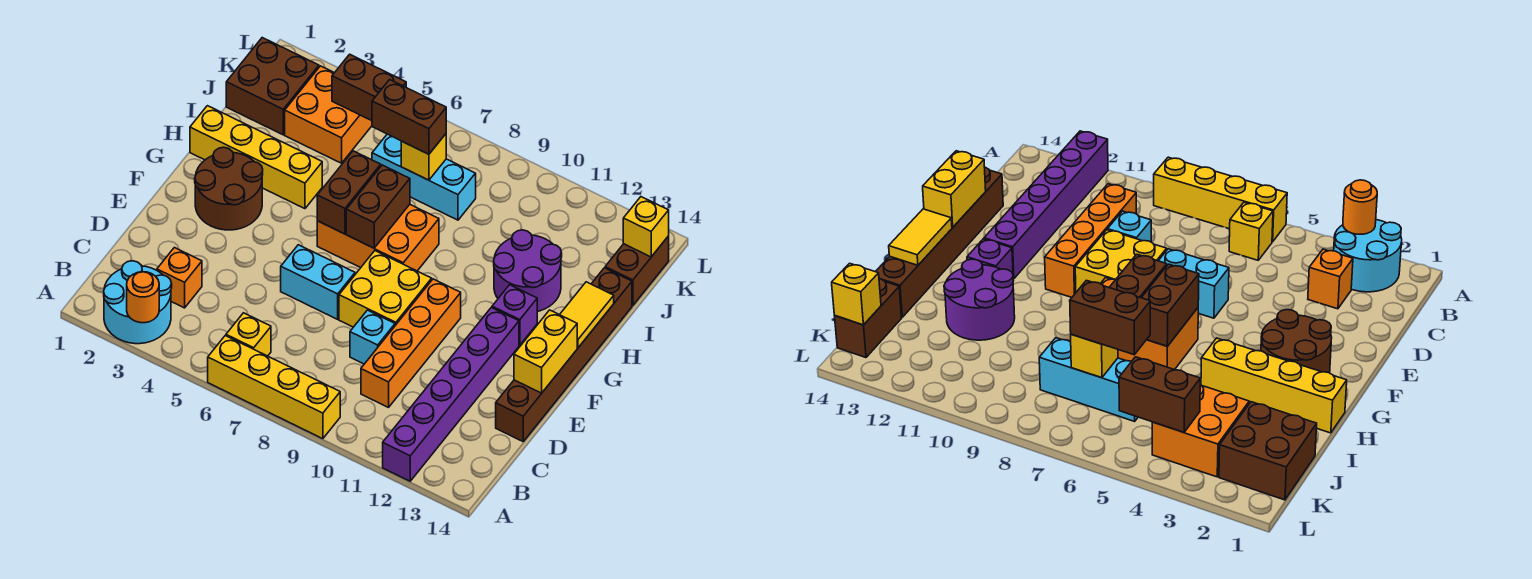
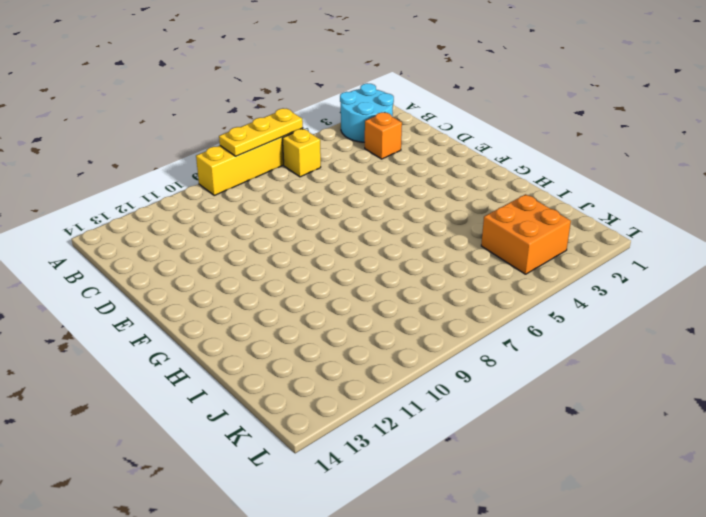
yellow plate A6:A8 level 2 -> none
none -> purple brick A12:F12 level 1
none -> orange brick C10:F10 level 1
none -> cyan brick D9 level 1

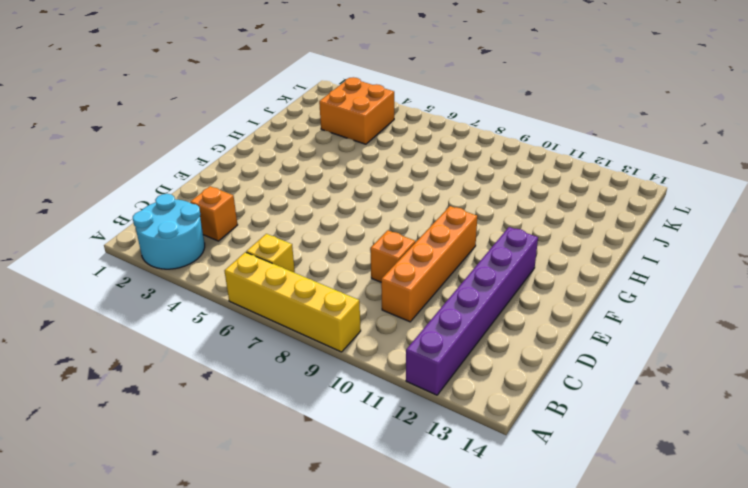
orange brick D9 level 1 -> cyan brick D9 level 1
none -> brown brick D14:I14 level 1
none -> cyan brick E6:E7 level 1
none -> yellow brick E8:F9 level 1

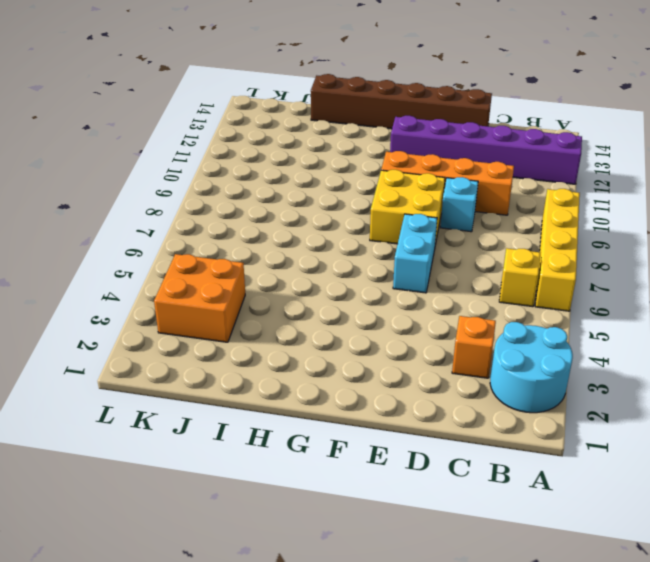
none -> brown round brick F2:G3 level 1
none -> orange brick G6:H8 level 1
none -> purple brick G12 level 1

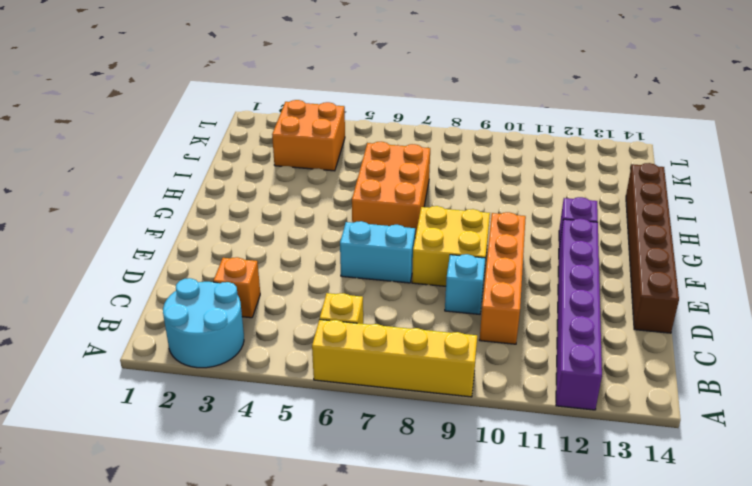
orange brick G6:I7 level 1 -> orange brick G6:H8 level 1
none -> brown round brick F2:G3 level 1
none -> yellow brick H1:H4 level 1
none -> purple round brick H11:I12 level 1

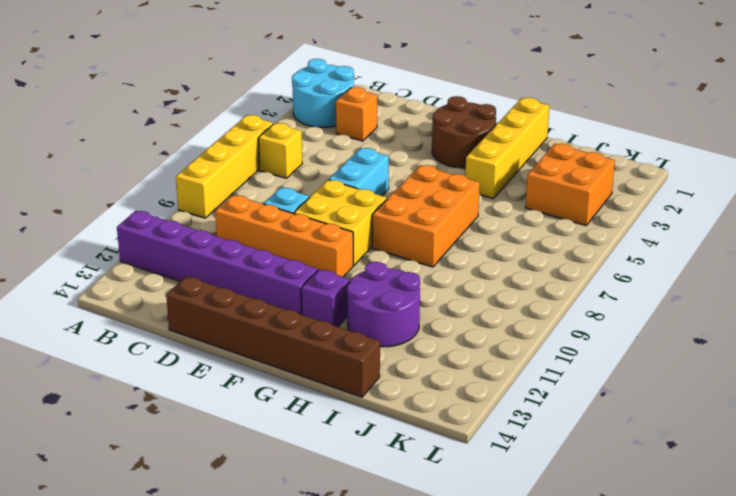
none -> brown brick J1:K2 level 1
none -> cyan brick J6:J8 level 1
none -> brown brick J14:K14 level 1

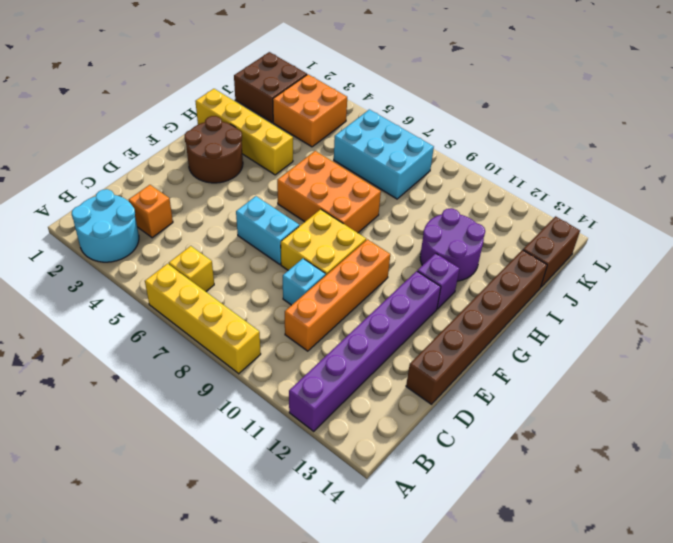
cyan brick J6:K8 level 1 -> cyan brick J6:J8 level 1
none -> orange round brick A3 level 2
none -> yellow brick E14:F14 level 2
none -> brown brick G6:H6 level 2

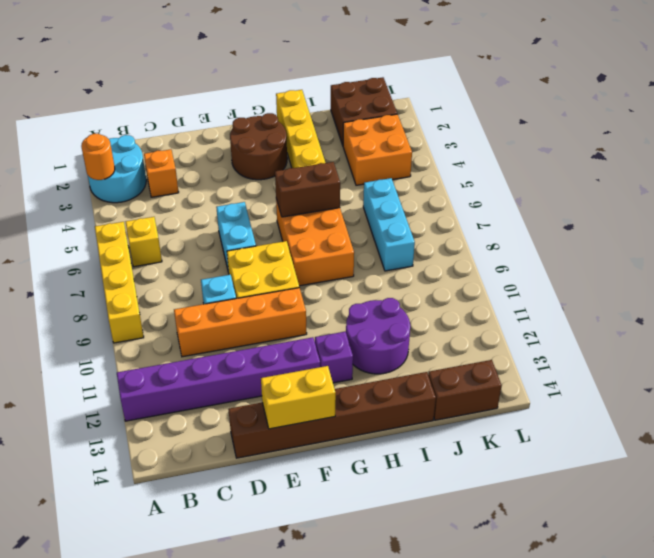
none -> brown brick G7:H7 level 2
none -> yellow tile G14:H14 level 2
none -> yellow brick J7 level 2

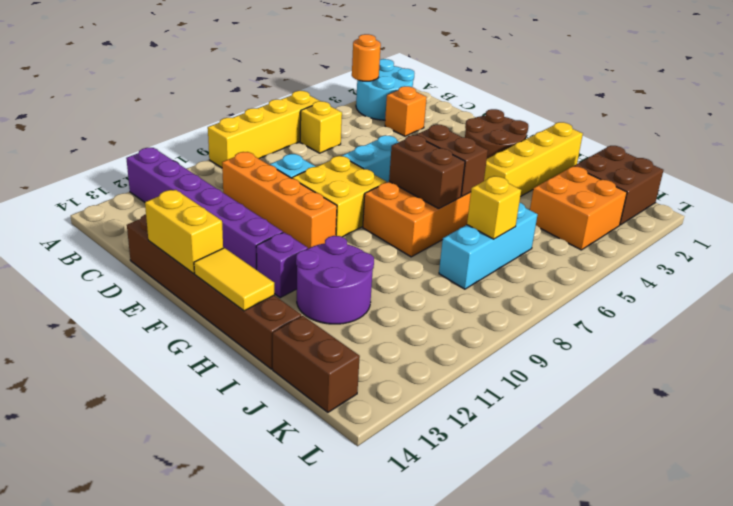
none -> brown brick K4:K5 level 2
none -> yellow brick K14 level 2
none -> brown brick J6:J7 level 3

